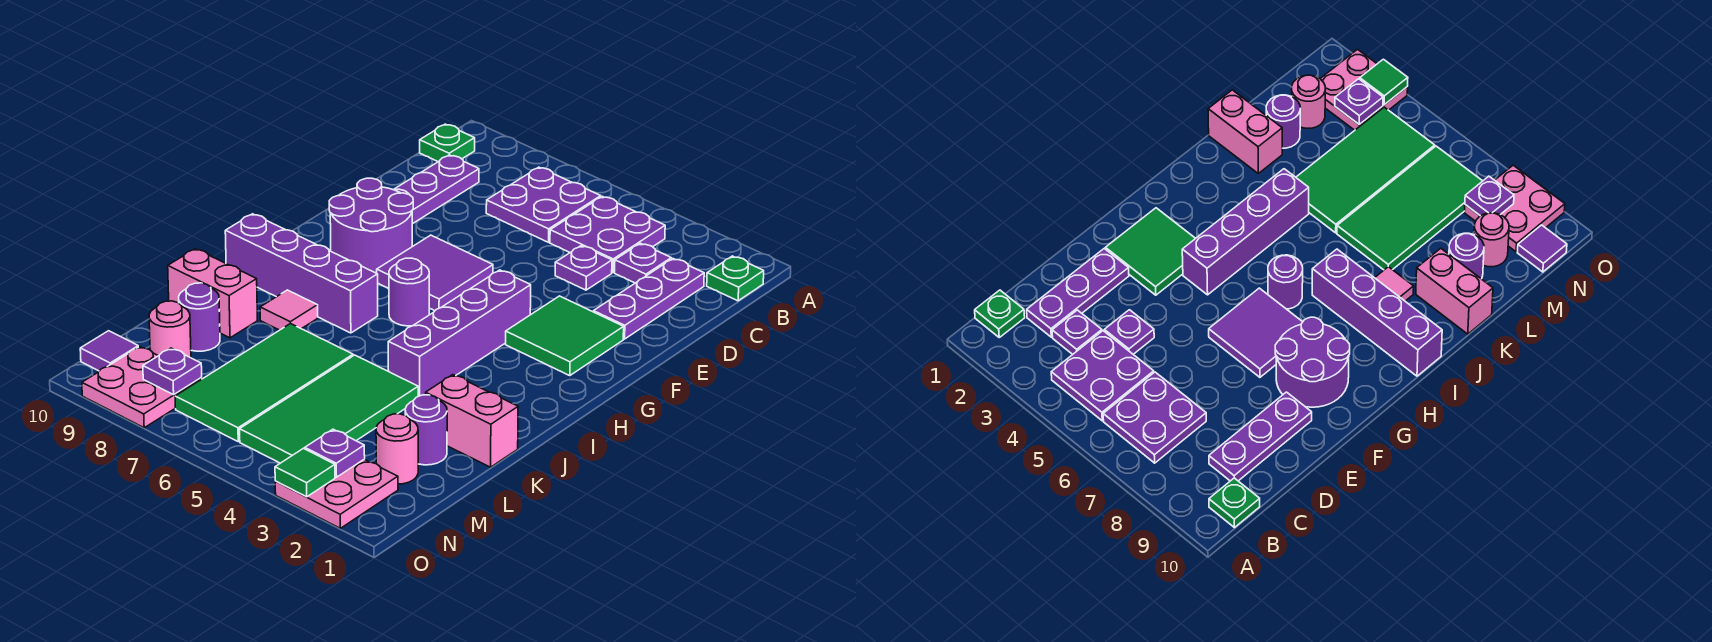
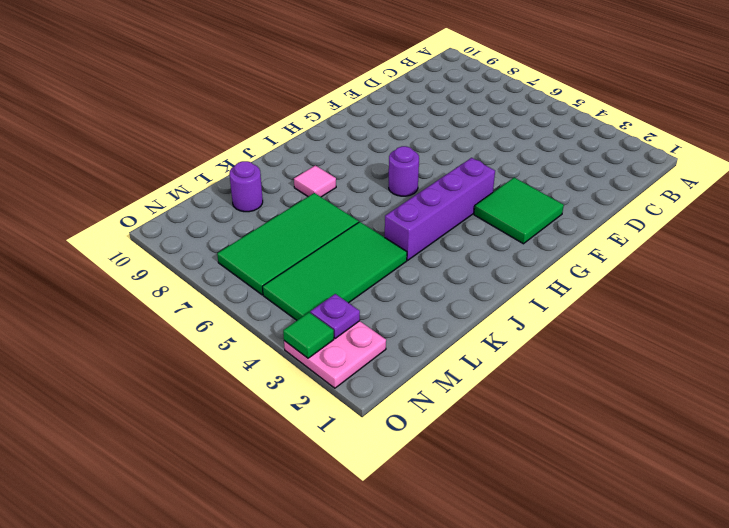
none -> green plate B1 level 1
none -> purple plate B4:C5 level 1
none -> purple plate B6:C7 level 1

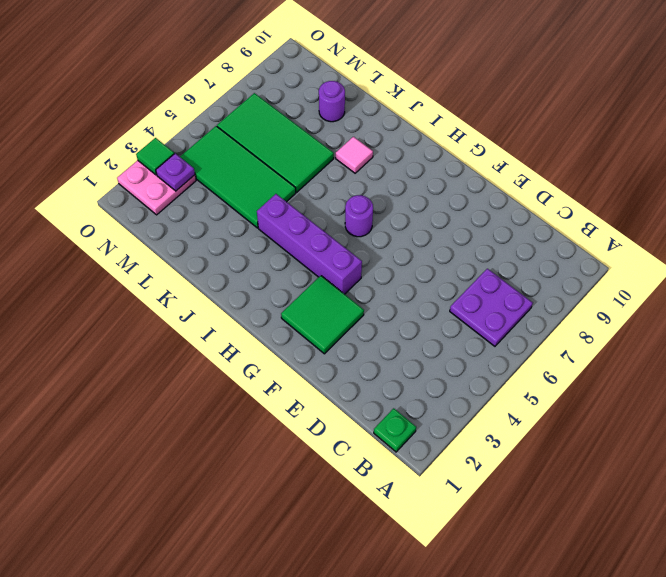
none -> purple plate B4:C5 level 1
none -> green plate B10 level 1
none -> purple plate C2:E2 level 1

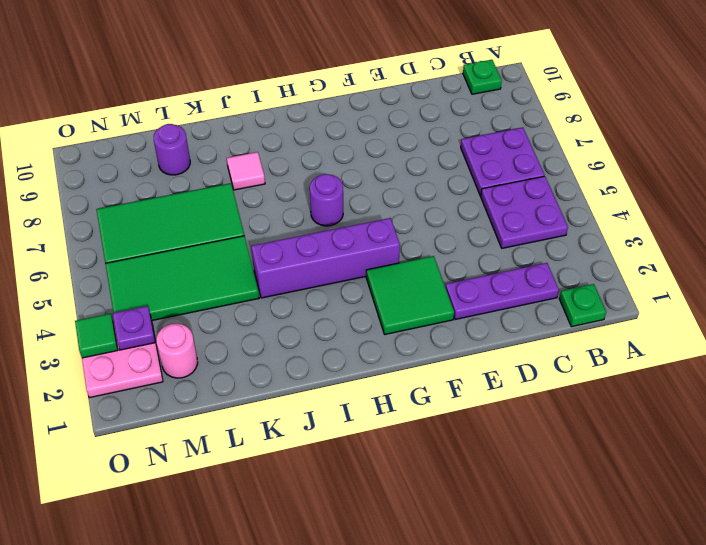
none -> purple plate C3 level 1
none -> purple plate C9:E9 level 1
none -> purple plate D4 level 1

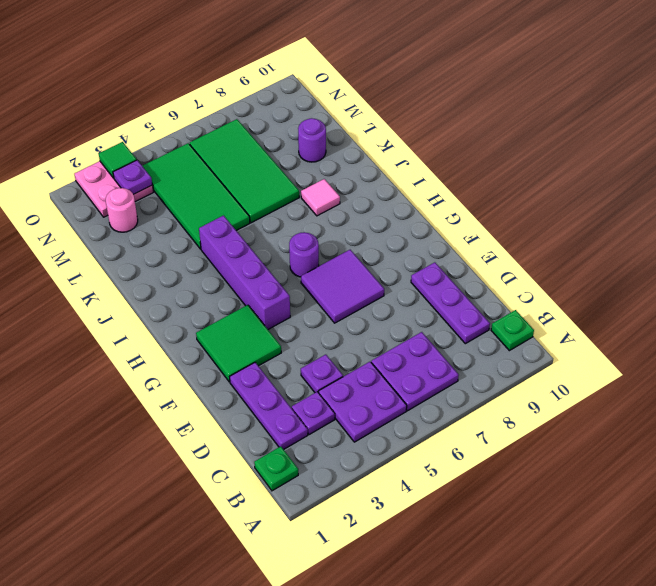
none -> purple round brick F8:G9 level 1
none -> purple brick I7:I10 level 1
none -> pink brick K1:K2 level 1

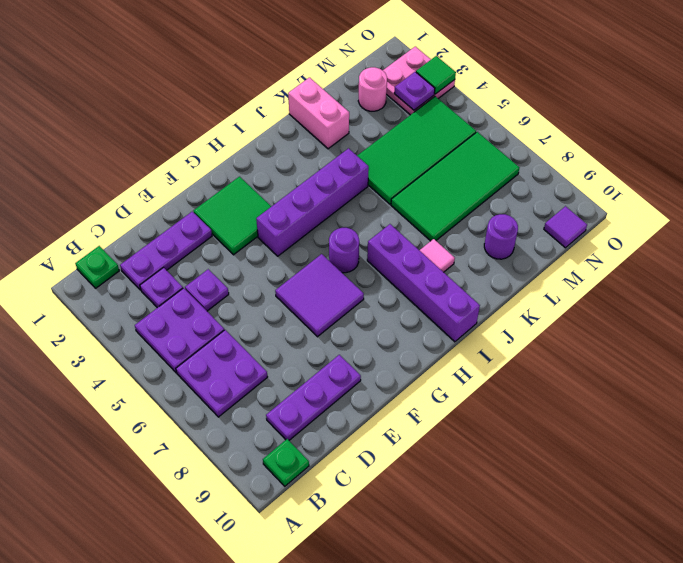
none -> purple round brick F8:G9 level 1
none -> pink brick K9:K10 level 1
none -> purple round brick L2 level 1

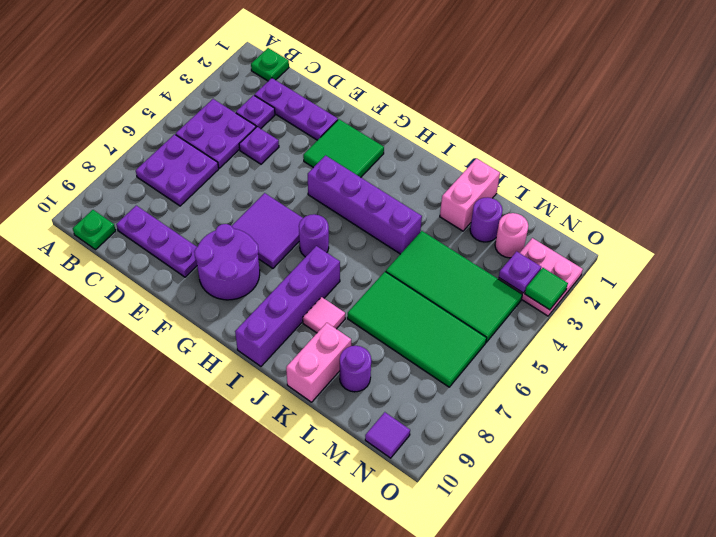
none -> pink round brick M9 level 1
none -> pink plate N8:O9 level 1
none -> purple plate N8 level 2

